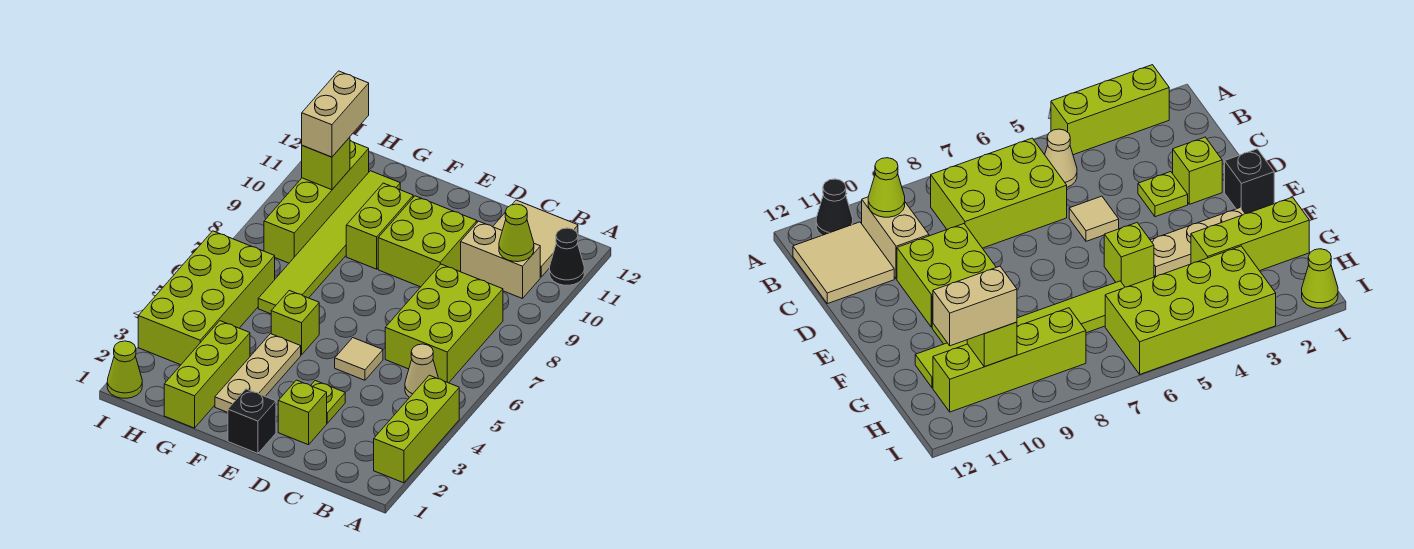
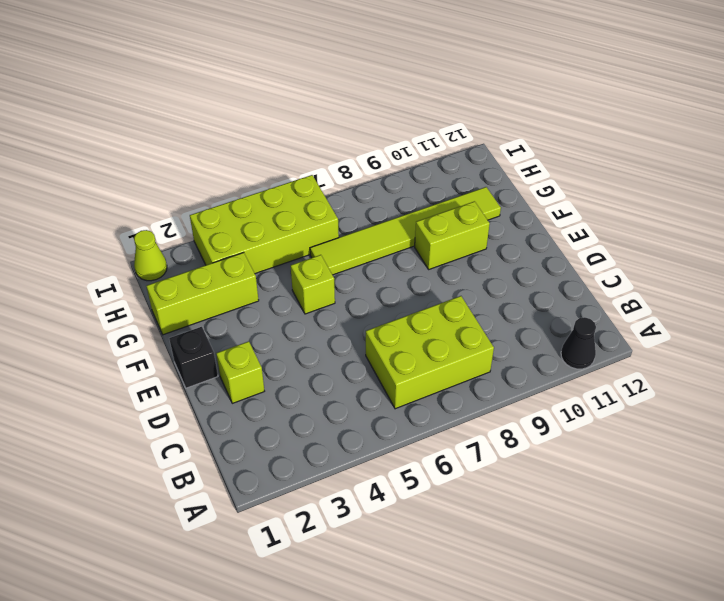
none -> lime brick A2:A4 level 1
none -> tan cone B5 level 1
none -> tan brick B10:C10 level 1

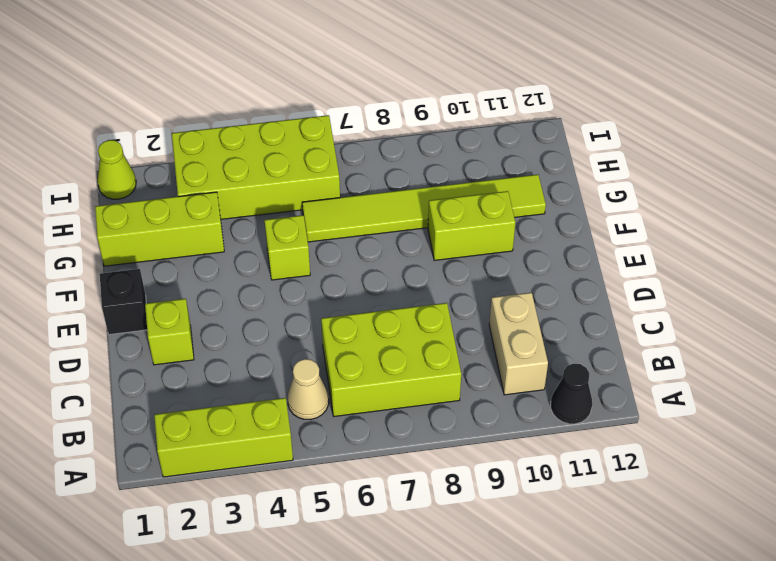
none -> tan tile B11:C12 level 1
none -> lime plate D3 level 1
none -> tan tile D5 level 1

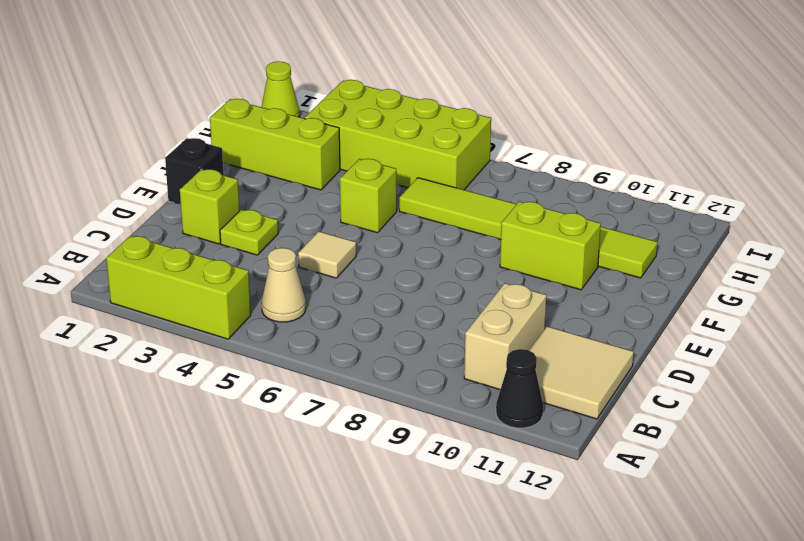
none -> lime brick B6:C8 level 1
none -> lime brick D9:E10 level 1
none -> tan plate F2:F4 level 1

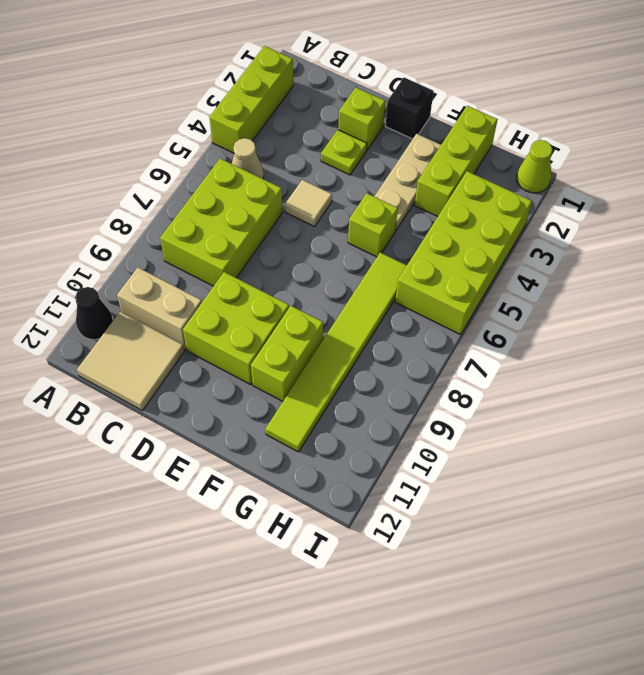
none -> lime brick H8:H11 level 1
none -> lime cone B10 level 2
none -> lime brick H10 level 2

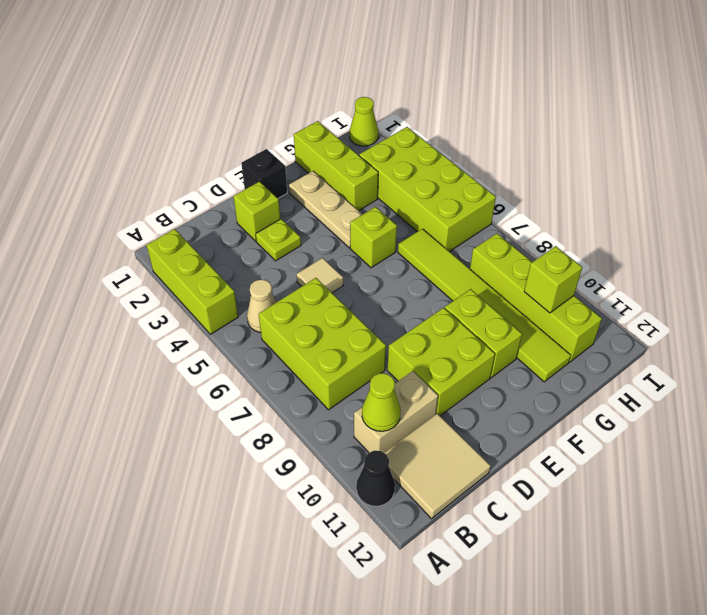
none -> tan brick H10:H11 level 3

